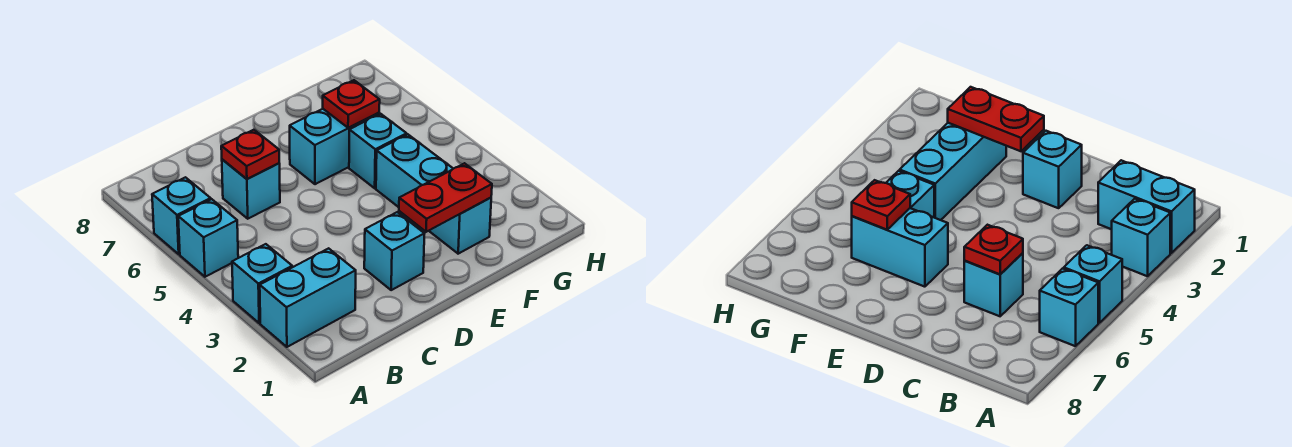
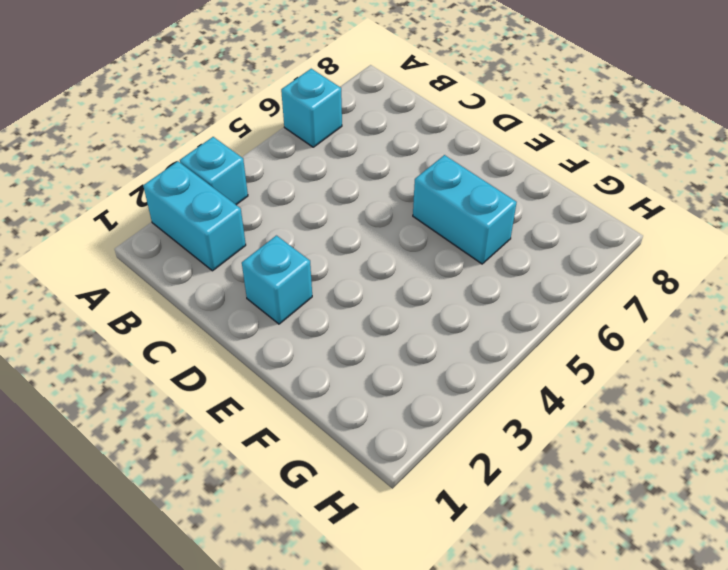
none -> cyan brick A5 level 1
none -> cyan brick C6 level 1
none -> cyan brick F2:F4 level 1

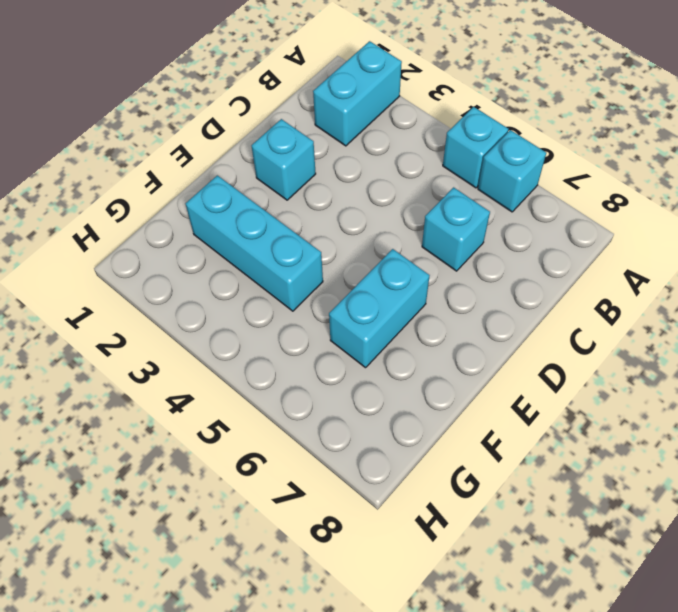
none -> cyan brick A3 level 1
none -> cyan brick F5 level 1
none -> red plate C6 level 2

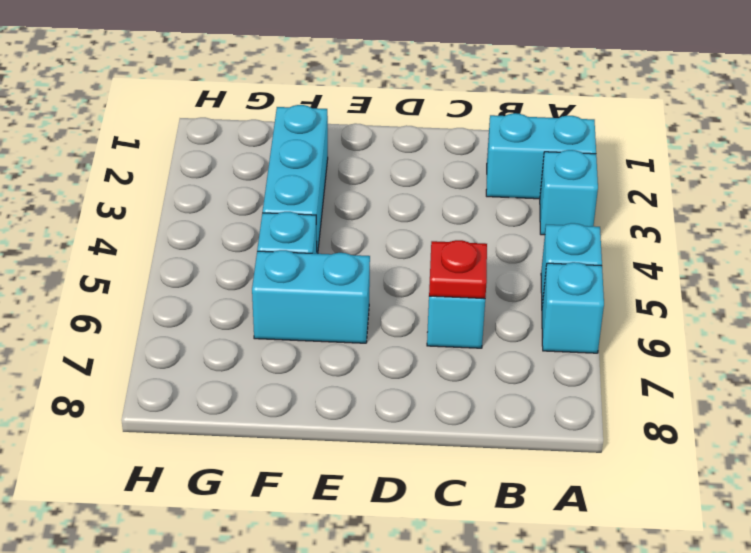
none -> cyan brick D2 level 1
none -> red plate E2:F2 level 2
none -> red plate F6 level 2

